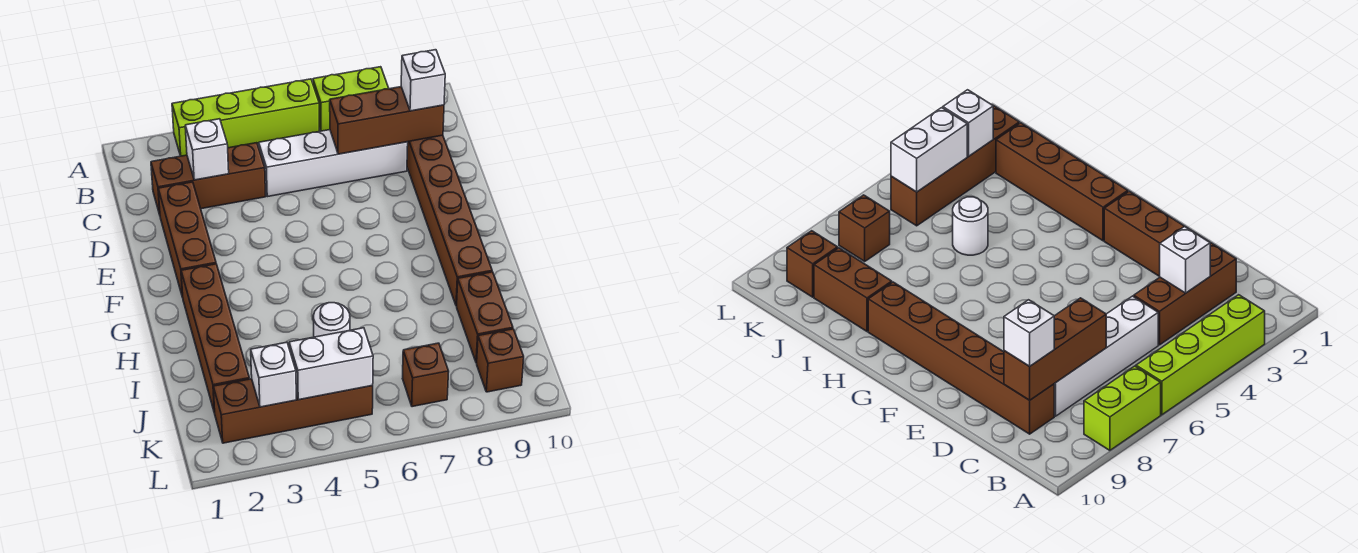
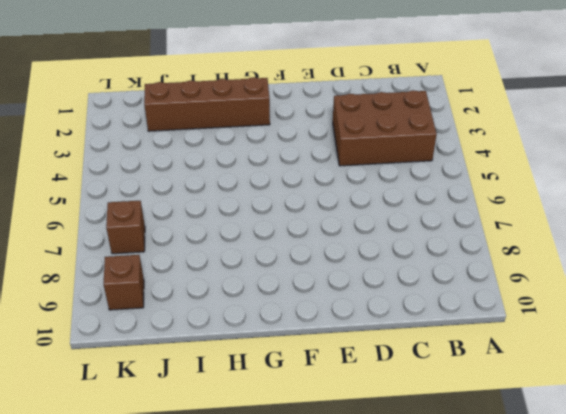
brown brick B3:D4 level 1 -> brown brick C2:C4 level 1
none -> lime brick A3:A6 level 1
none -> lime brick A7:A8 level 1
none -> white brick C5:C8 level 1

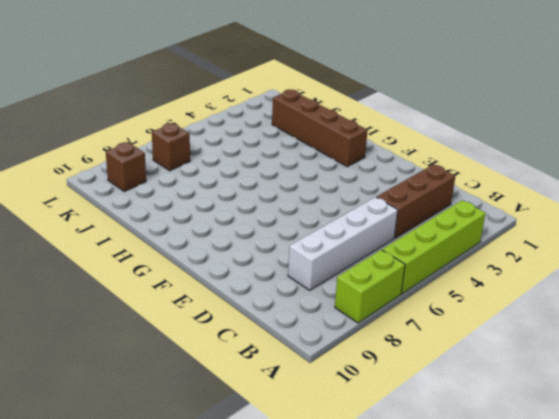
none -> brown brick C9:H9 level 1
none -> brown brick D2:F2 level 1
none -> white round brick I5 level 1

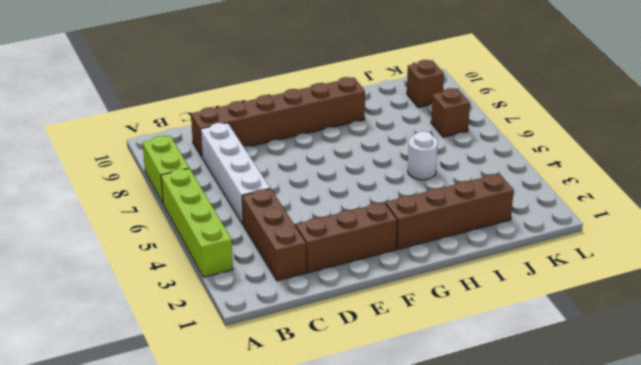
none -> brown brick I9:J9 level 1
none -> brown brick K2:K5 level 1
none -> white brick C3 level 2

